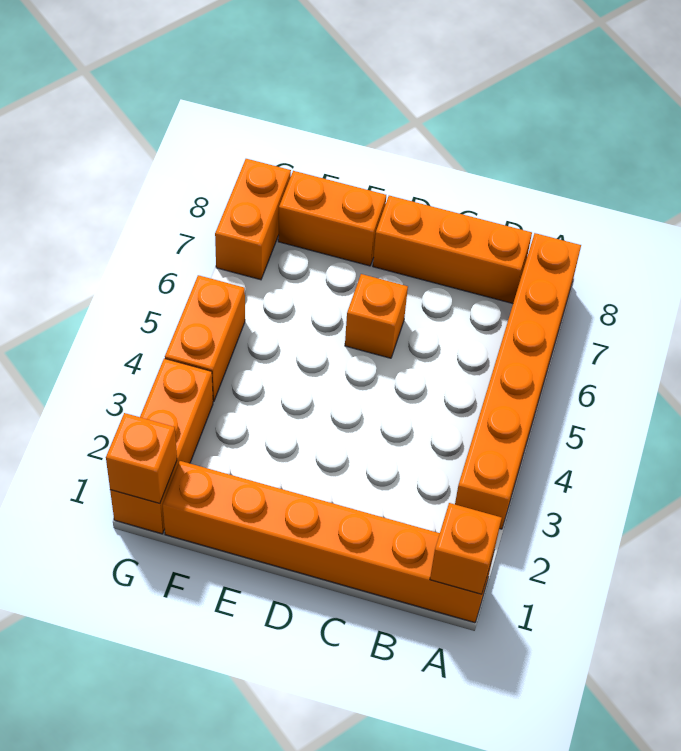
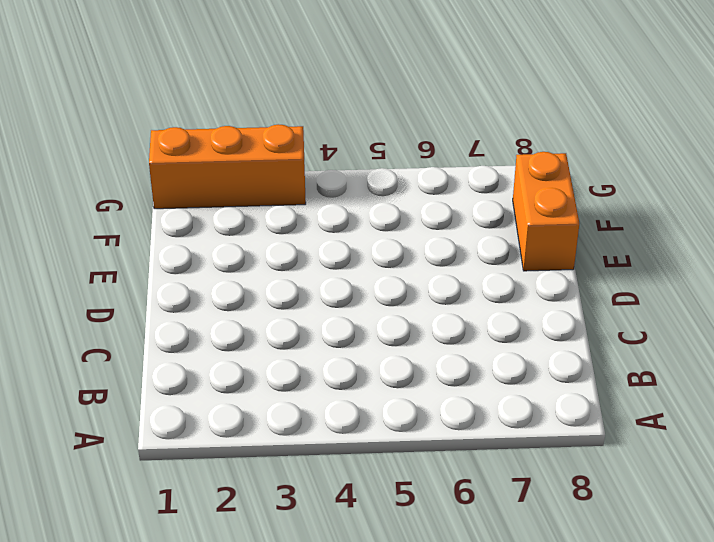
none -> orange brick A1:F1 level 1
none -> orange brick A3:A8 level 1

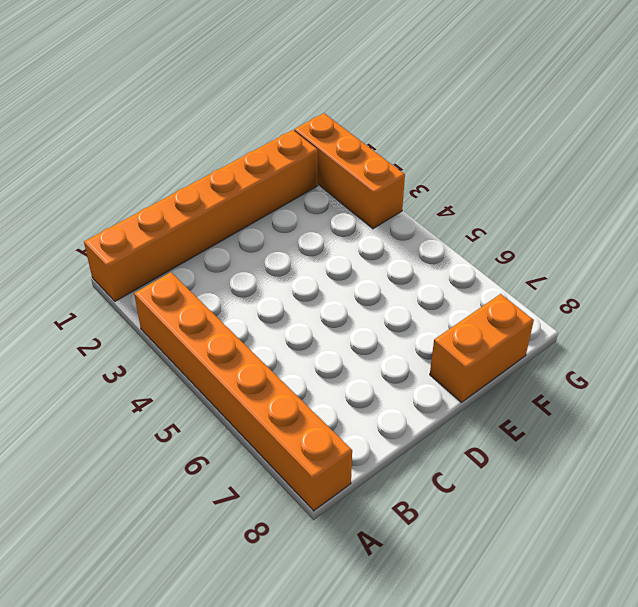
none -> orange brick B8:D8 level 1
none -> orange brick D6 level 1

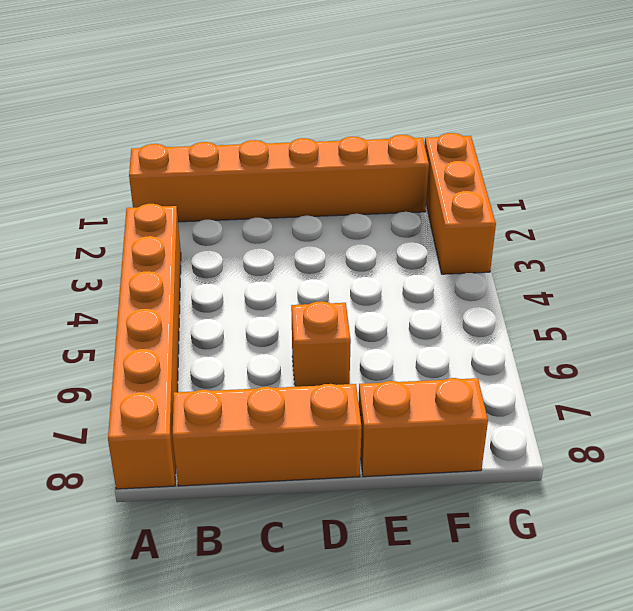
none -> orange brick G4:G5 level 1
none -> orange brick G7:G8 level 1

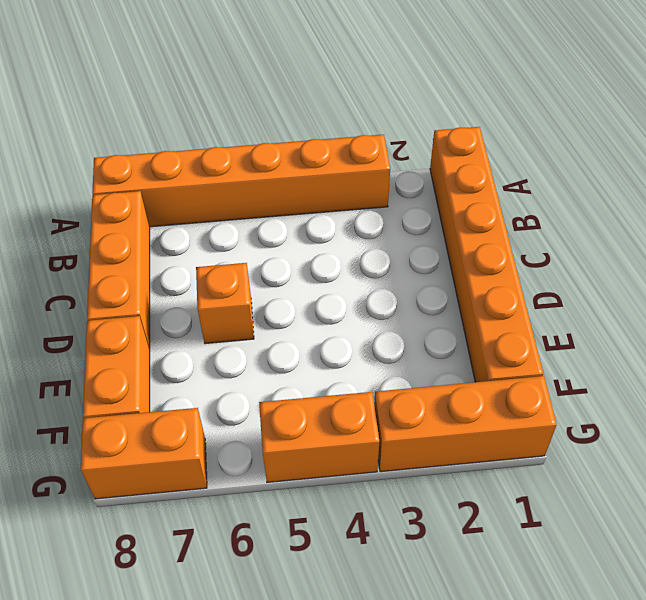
none -> orange brick A1 level 2
none -> orange brick G1 level 2

